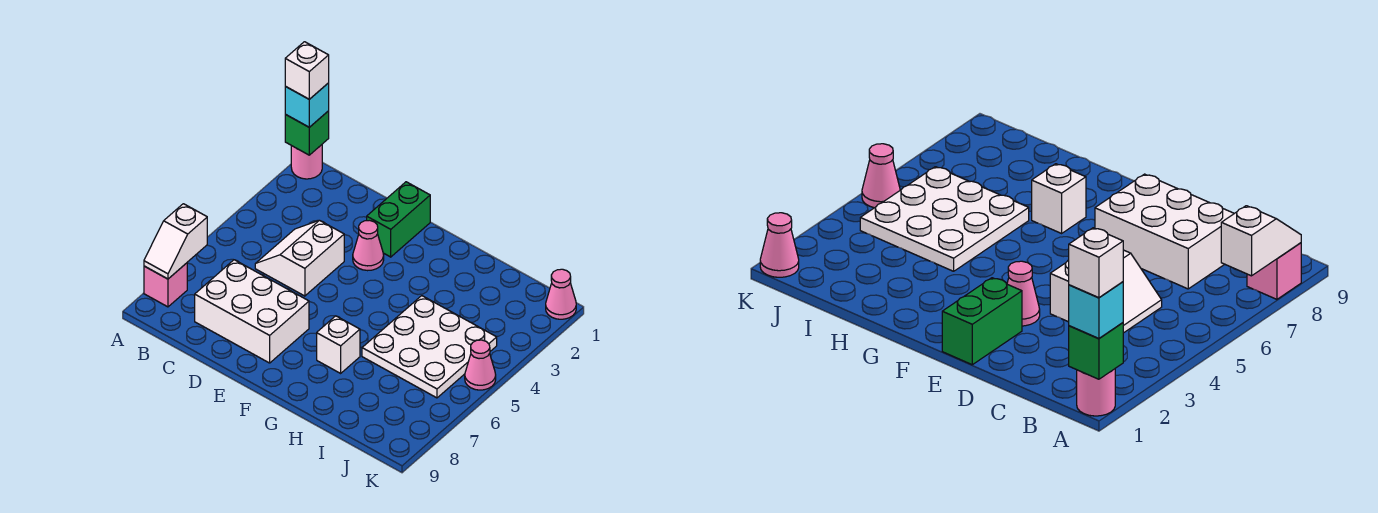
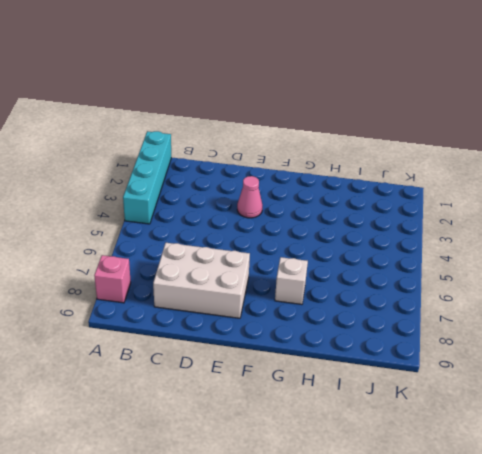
cyan brick A1:A4 level 1 -> pink round brick A1 level 1
none -> white slope C4:D5 level 1 top D
none -> green brick E1:E2 level 1
none -> white plate H4:J6 level 1

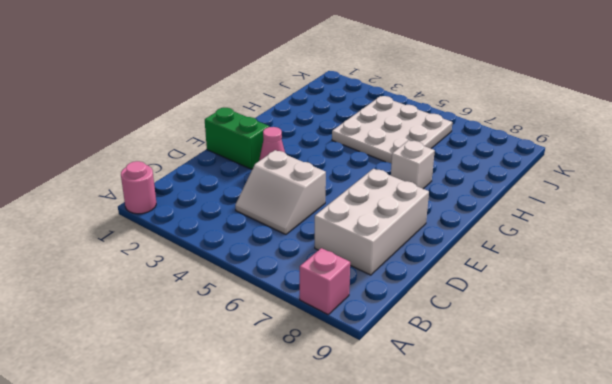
none -> pink cone K1 level 1
none -> pink cone K5 level 1
none -> green brick A1 level 2

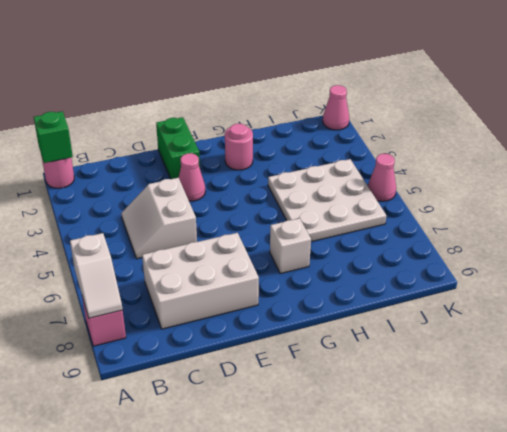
pink round brick G2 level 1 -> none
none -> cyan brick A1 level 3
none -> white brick A1 level 4

